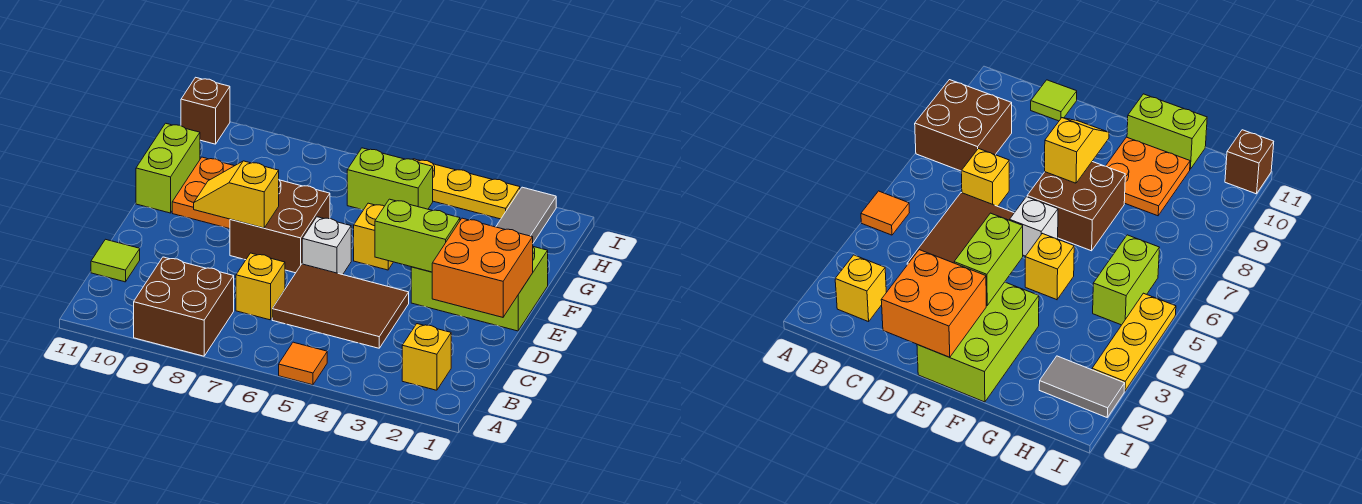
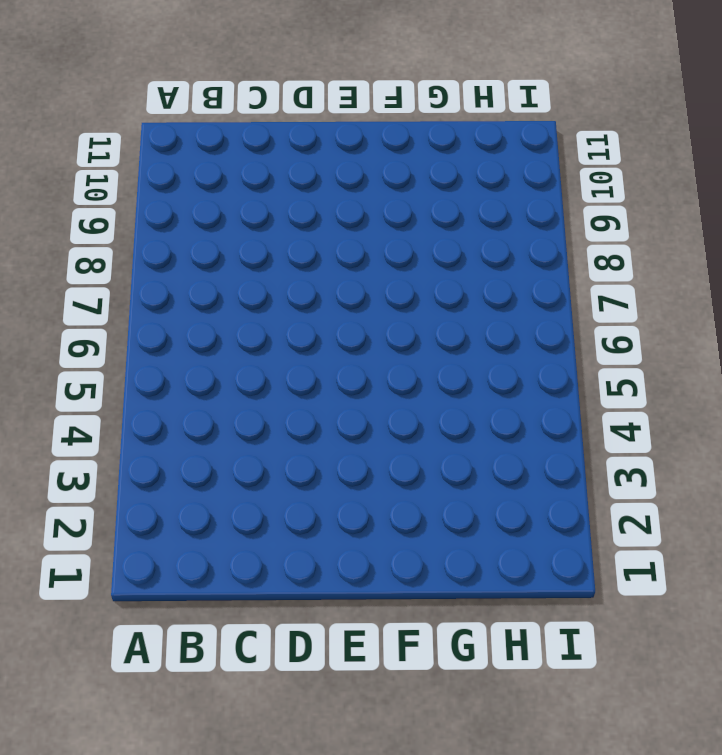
none -> orange tile A5 level 1
none -> brown brick A8:B9 level 1
none -> yellow brick B2 level 1

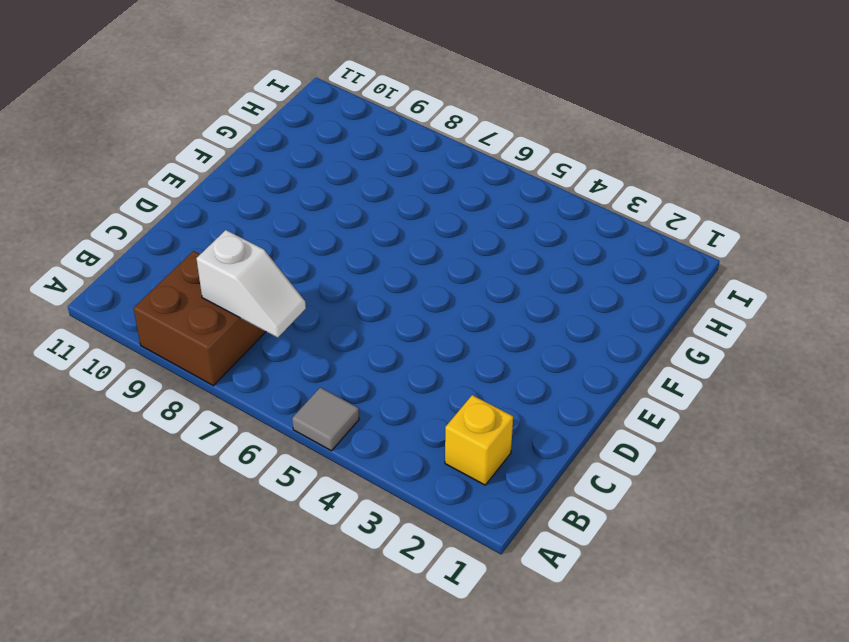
grey tile A5 level 1 -> orange tile A5 level 1
white slope B7:B8 level 2 top 8 -> none
none -> brown tile C4:D6 level 1
none -> yellow brick C7 level 1
none -> lime tile C11 level 1

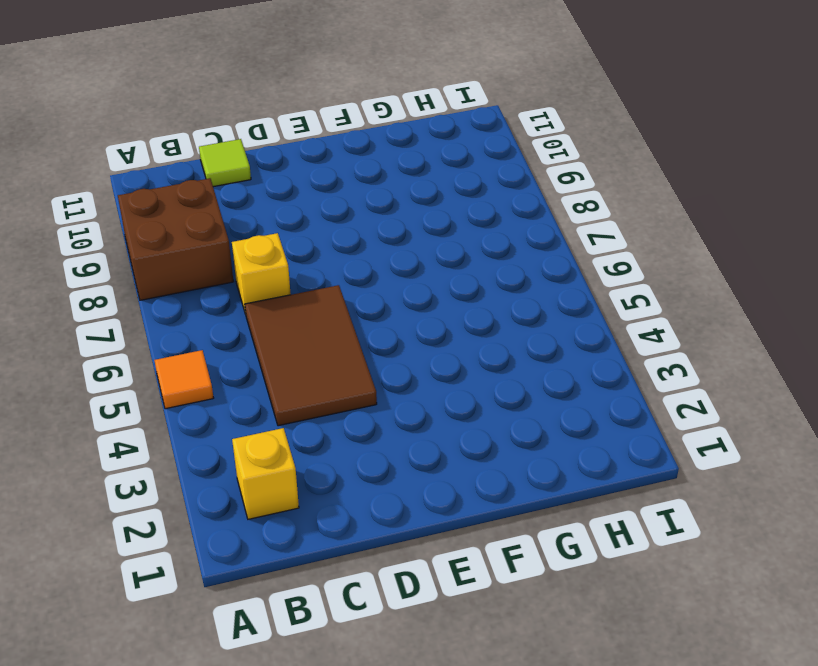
none -> lime brick E1:F3 level 1
none -> white brick E6 level 1
none -> brown brick E7:F8 level 1

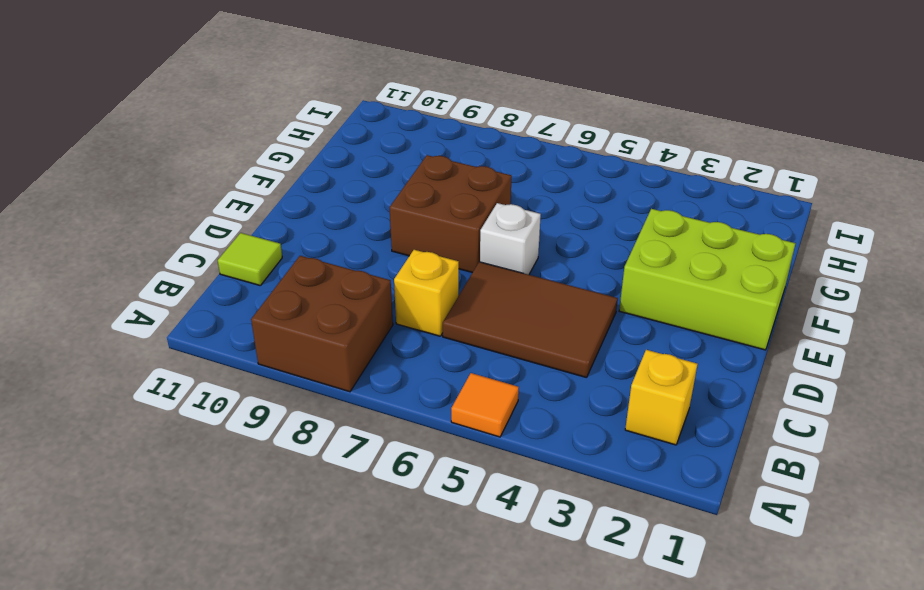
none -> yellow brick F5 level 1
none -> orange plate F9:G10 level 1
none -> lime brick F11:G11 level 1

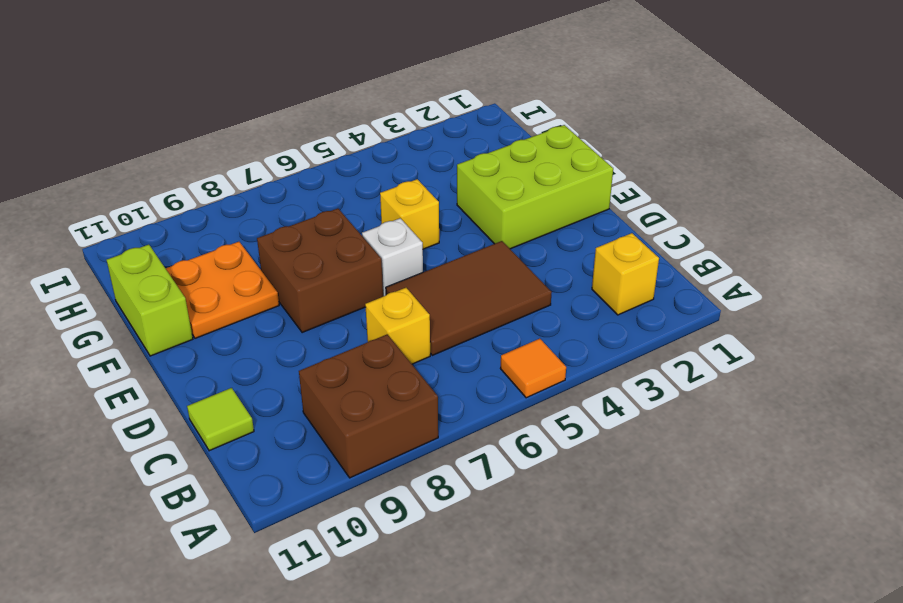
none -> grey tile H2:I2 level 1
none -> lime brick H5:H6 level 1
none -> yellow plate I3:I5 level 1

